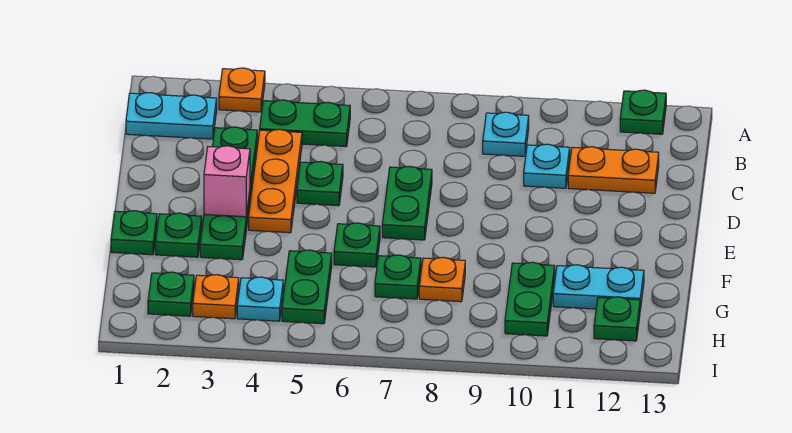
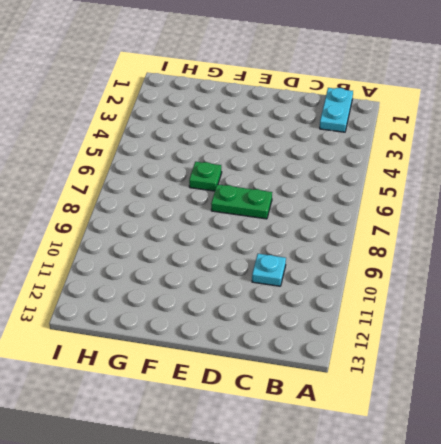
none -> orange plate A3 level 1
none -> green plate A12 level 1
none -> green plate B4:B5 level 1

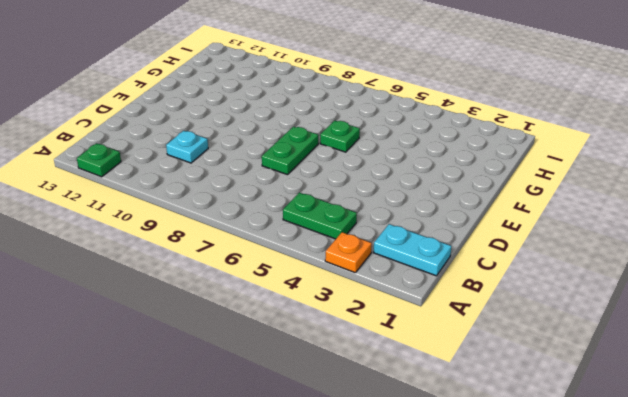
none -> cyan plate B9 level 1
none -> green plate C3:F3 level 1
none -> orange plate C4:E4 level 1

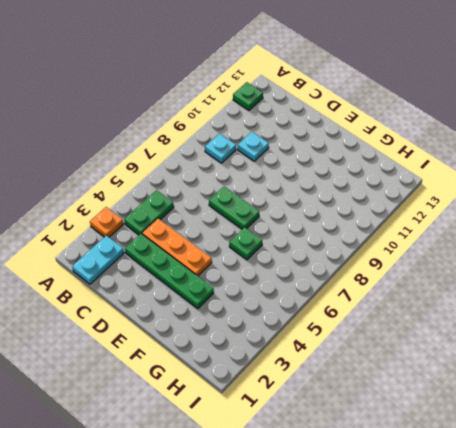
none -> orange plate C11:C12 level 1
none -> green plate D5 level 1
none -> green plate F1 level 1

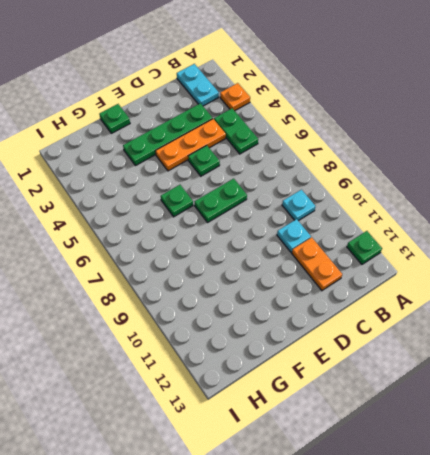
none -> green plate F2 level 1
none -> green plate G5:H5 level 1
none -> green plate G7 level 1

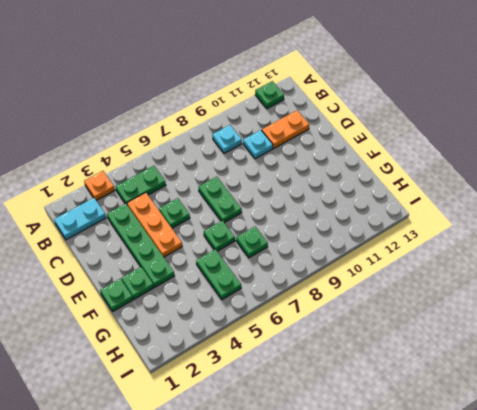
none -> orange plate G8 level 1
none -> green plate G10:H10 level 1
none -> cyan plate G11:G12 level 1

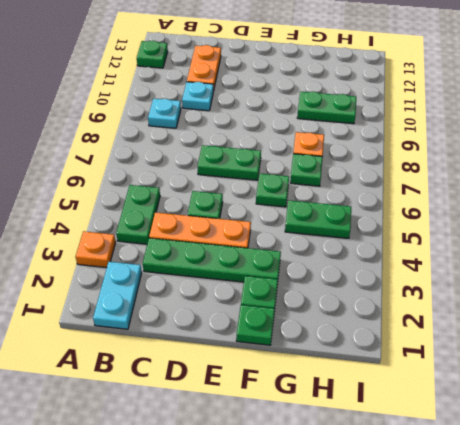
none -> cyan plate G11:G12 level 1
none -> green plate H2 level 1
none -> orange plate H3 level 1

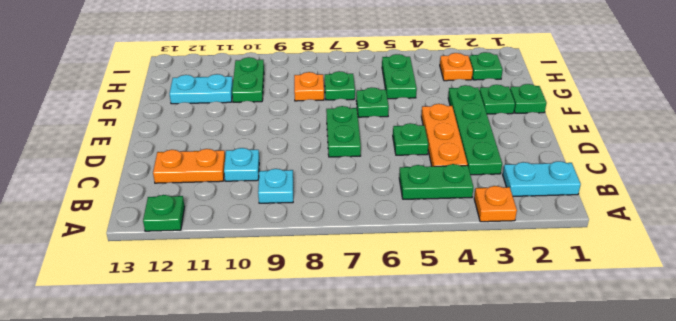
none -> cyan plate H4 level 1
none -> green plate H12 level 1
none -> pink brick E3 level 2

